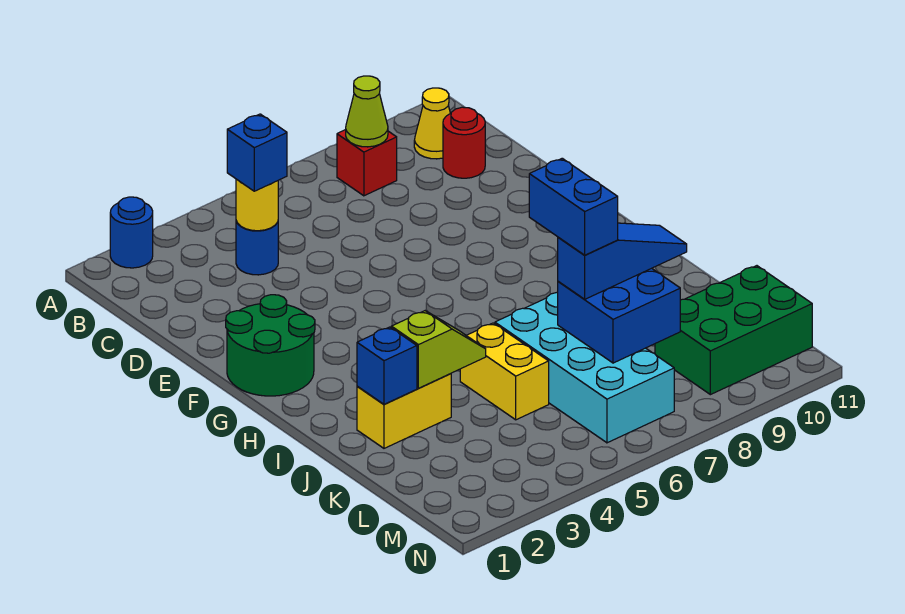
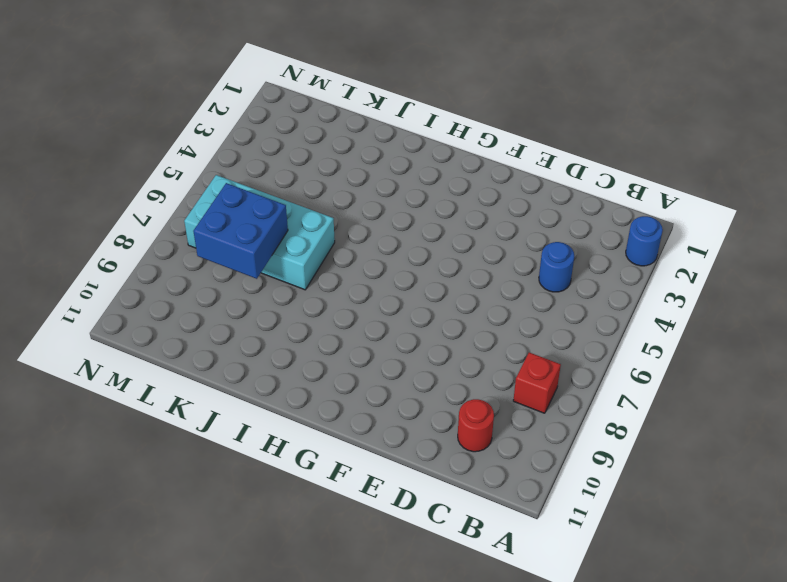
none -> yellow cone B10 level 1
none -> green round brick F1:G2 level 1
none -> yellow brick J2:J3 level 1

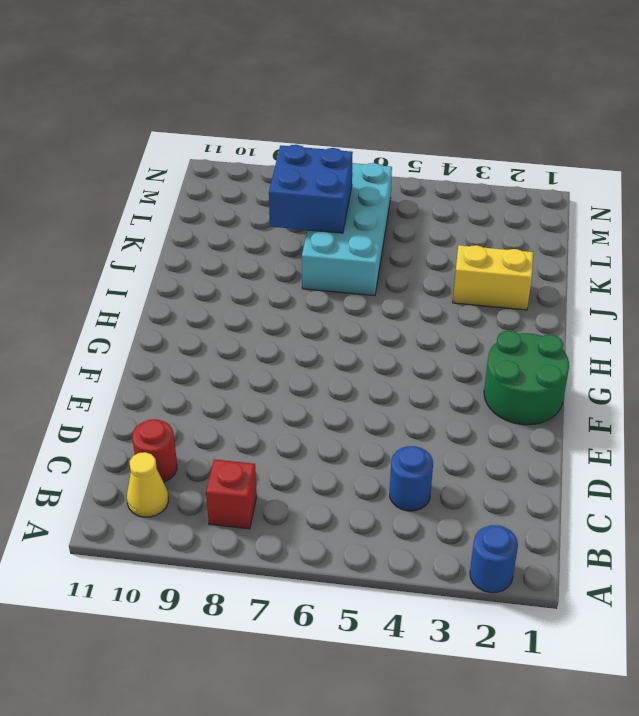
none -> yellow brick J5:K5 level 1
none -> green brick L9:M11 level 1
none -> lime cone B8 level 2

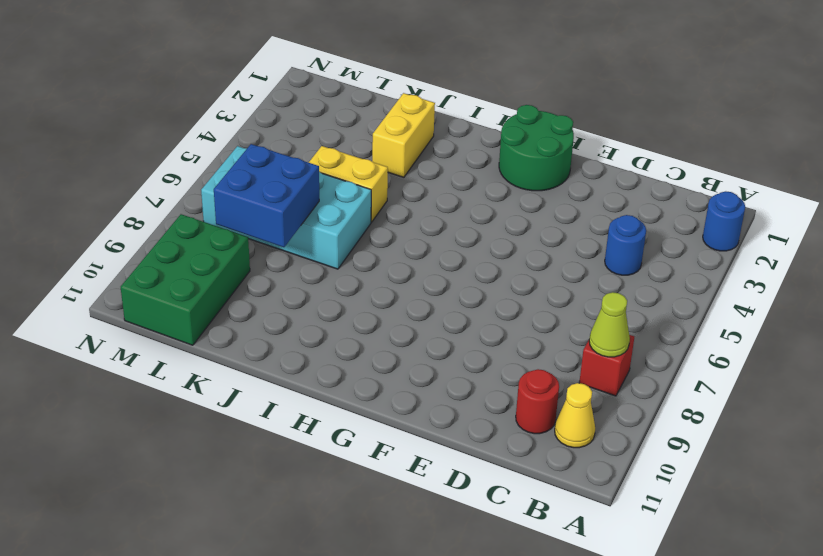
none -> yellow round brick C4 level 2
none -> blue brick J2 level 2
none -> lime slope J3:J4 level 2 top 3

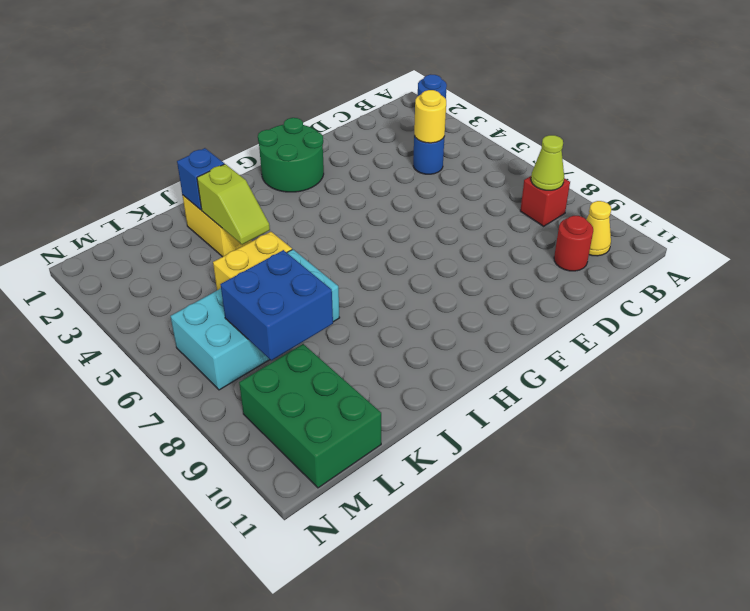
none -> blue brick C4 level 3
none -> blue slope K7:K9 level 3 top 7
none -> blue brick J7:K7 level 4

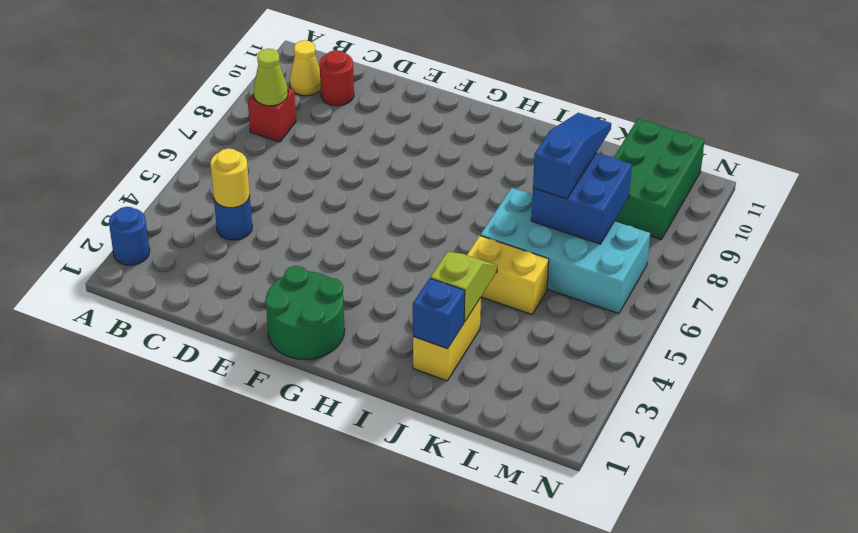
none -> blue brick C4 level 3
none -> blue brick J7:K7 level 4

